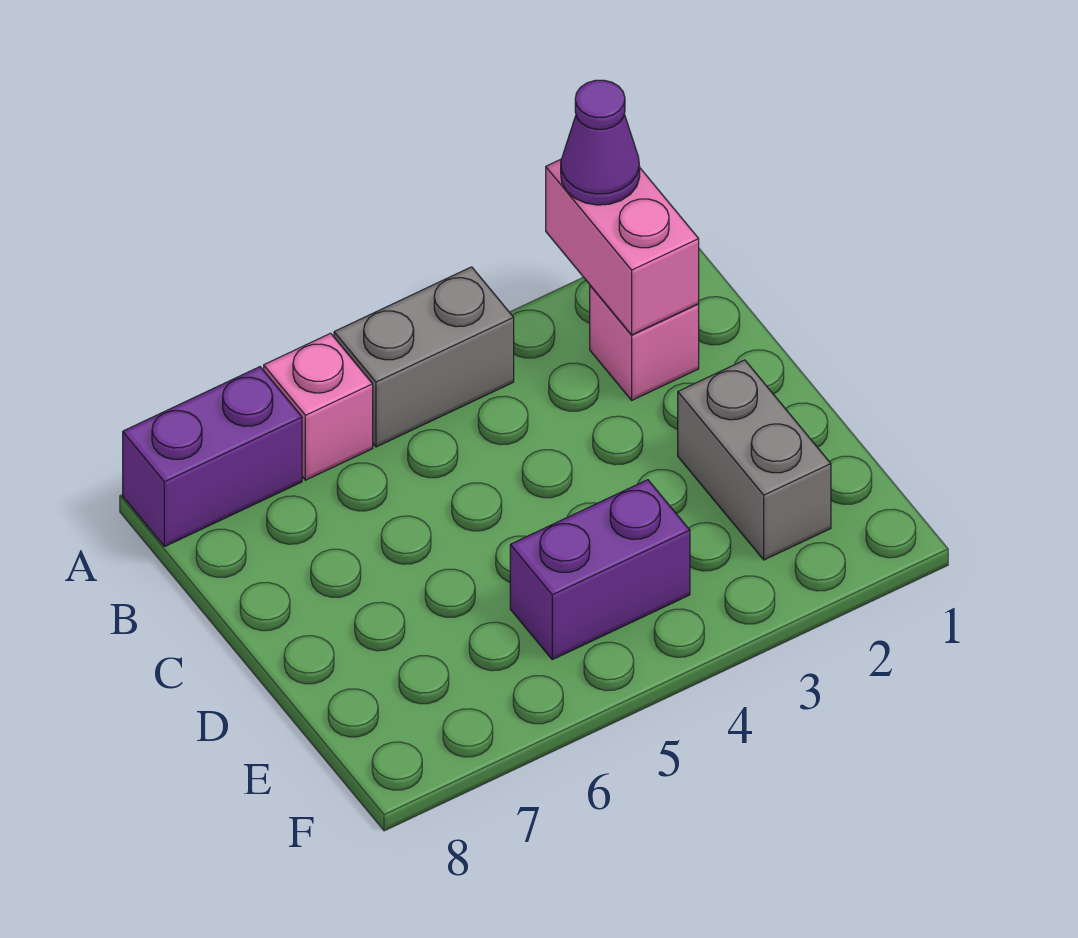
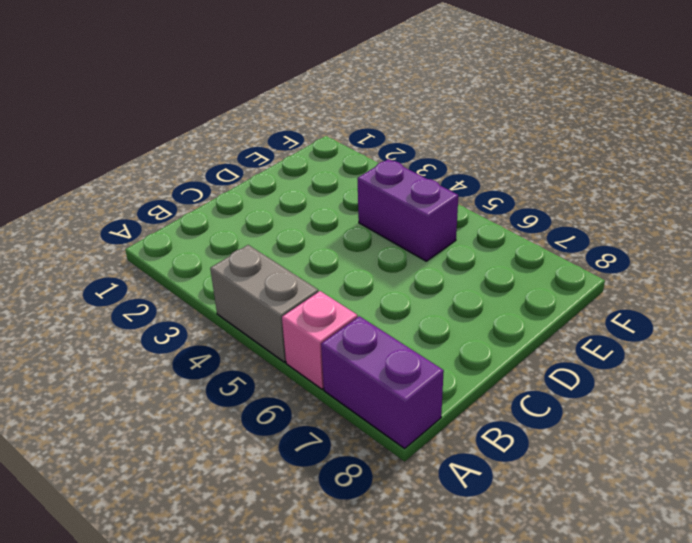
none -> pink brick B2 level 1
none -> grey brick D2:E2 level 1

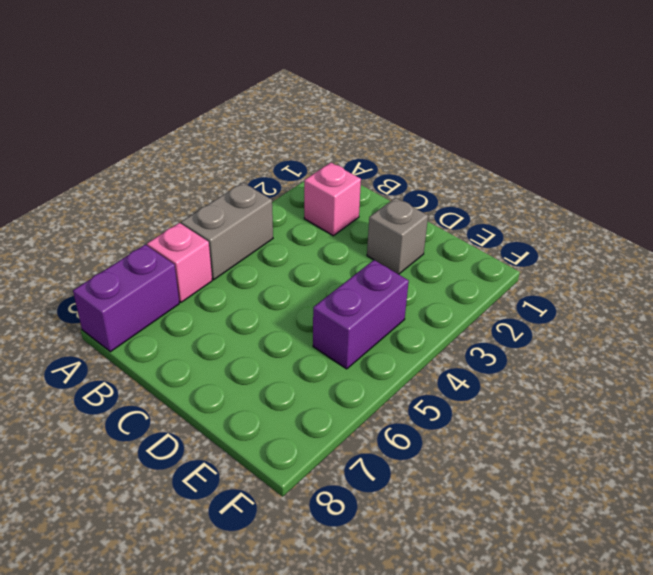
grey brick D2 level 1 -> grey brick D2:E2 level 1
none -> pink brick A2:B2 level 2
none -> purple cone A2 level 3

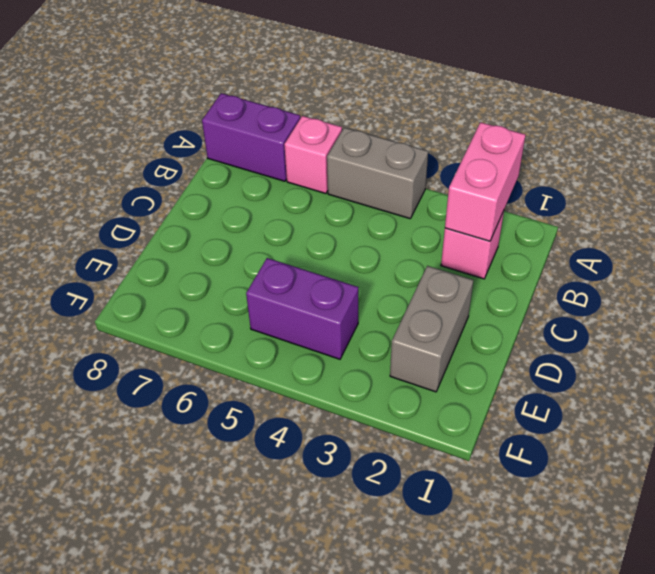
none -> purple cone A2 level 3

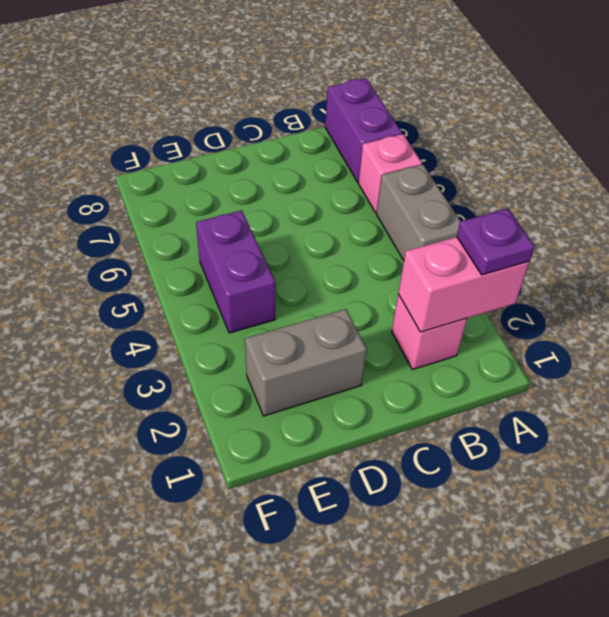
purple plate A2 level 3 -> purple cone A2 level 3

